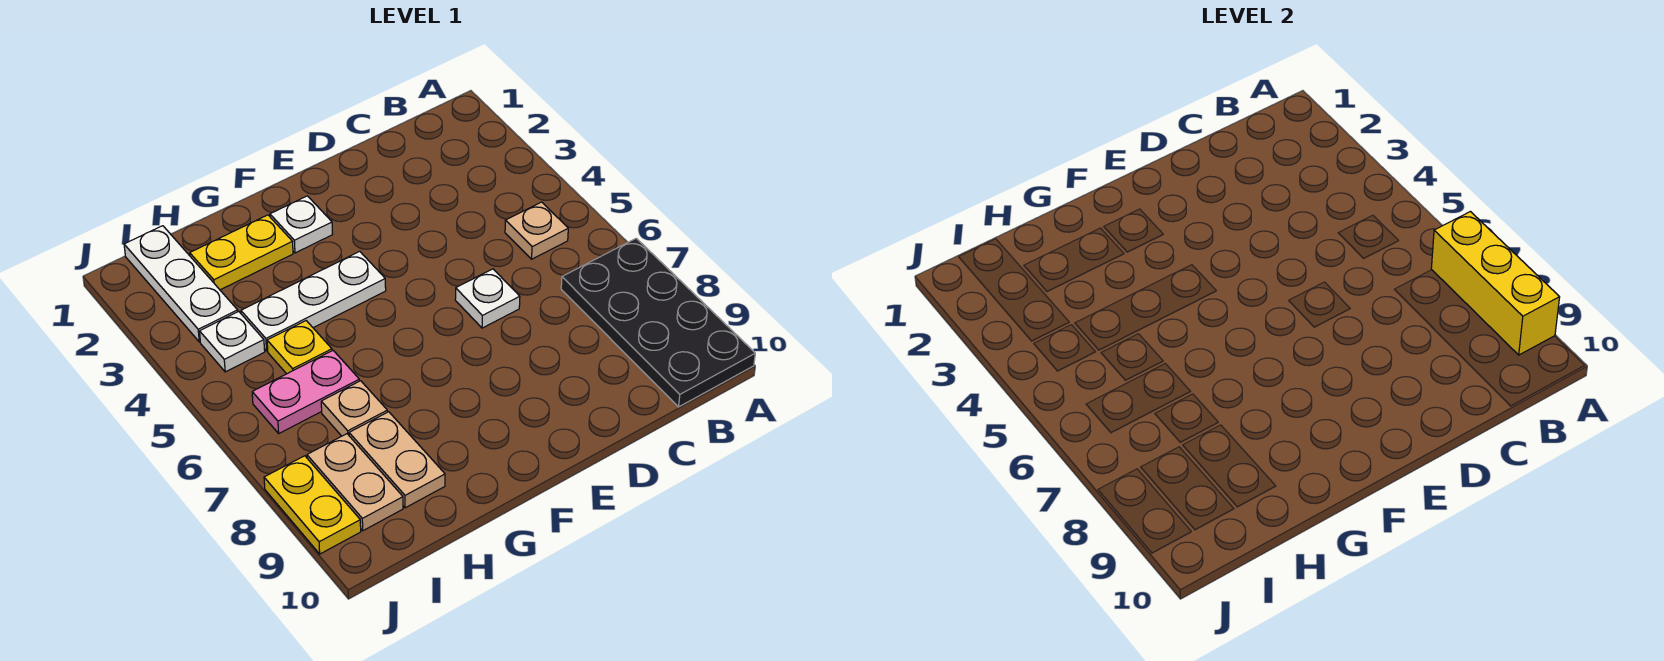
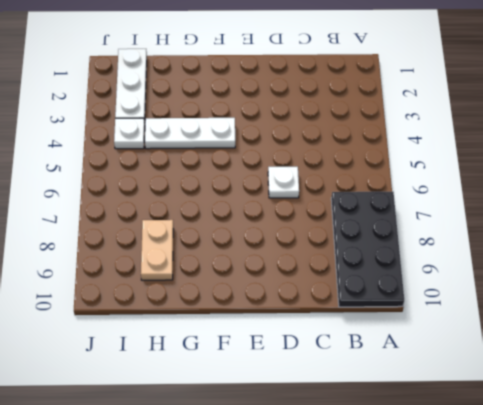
none -> tan plate B5 level 1
none -> white plate F2 level 1
none -> yellow plate G2:H2 level 1

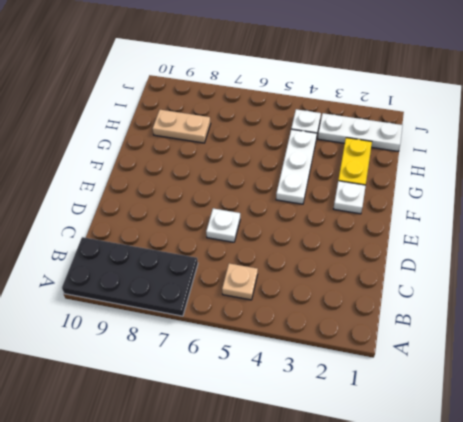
none -> yellow plate H5 level 1
none -> pink plate H6:I6 level 1
none -> tan plate H7 level 1

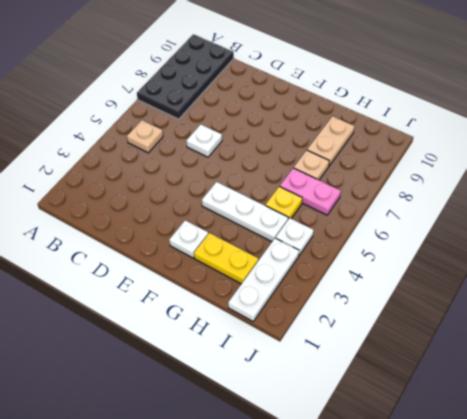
none -> tan plate I8:I9 level 1
none -> yellow plate J8:J9 level 1
none -> yellow brick A7:A9 level 2

